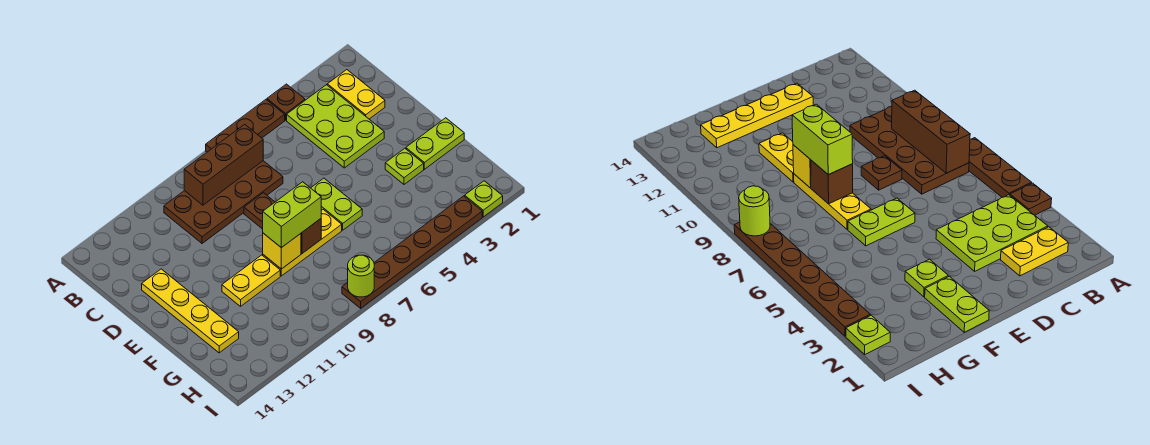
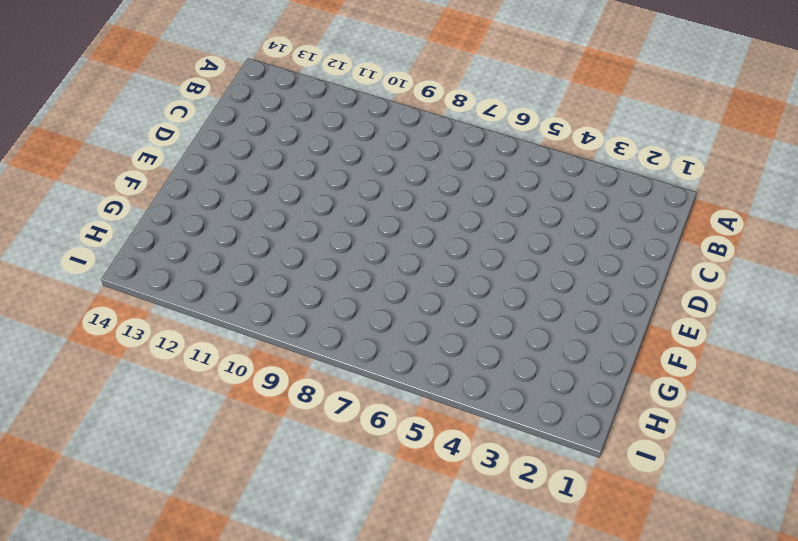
none -> brown plate A4 level 1
none -> brown plate A5:A7 level 1
none -> yellow plate B2:C2 level 1

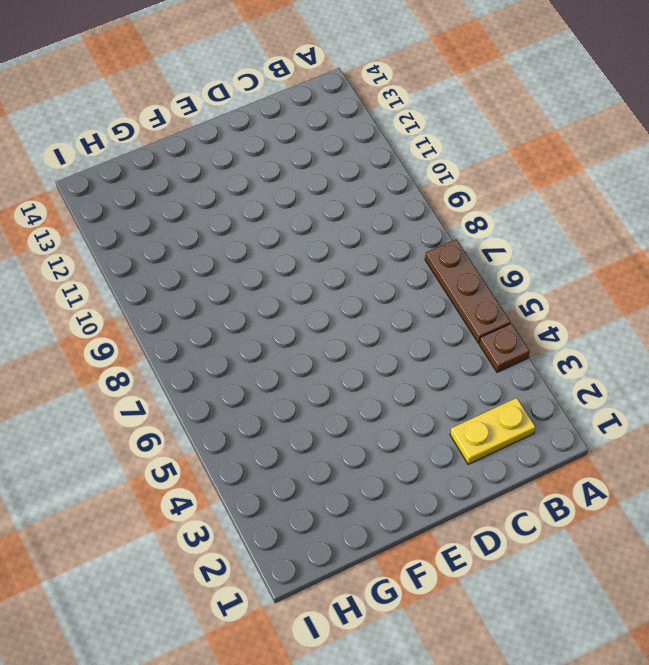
none -> lime plate B3:D4 level 1
none -> brown plate B7:C10 level 1
none -> brown plate D8 level 1

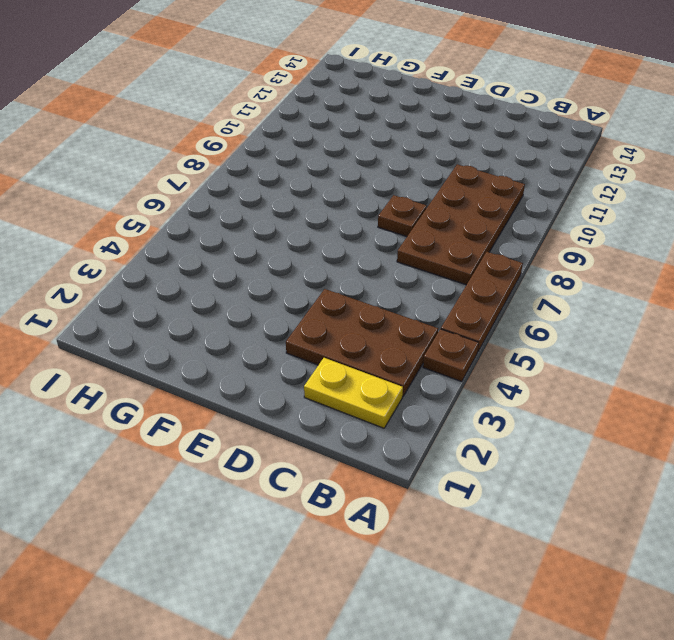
brown plate B3:D4 level 1 -> lime plate B3:D4 level 1
none -> yellow plate D13:G13 level 1
none -> lime plate E6:F6 level 1
none -> lime plate F1:F2 level 1

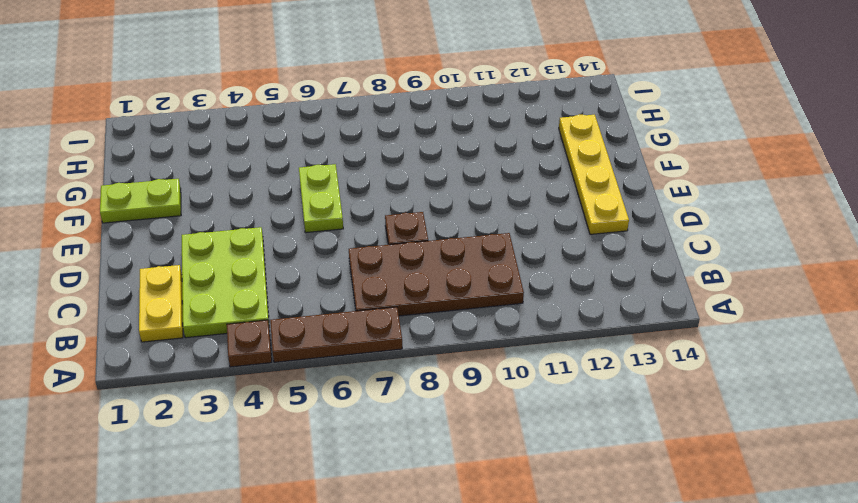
none -> lime plate F3 level 1
none -> yellow plate F7:F9 level 1
none -> yellow plate F10:F11 level 1

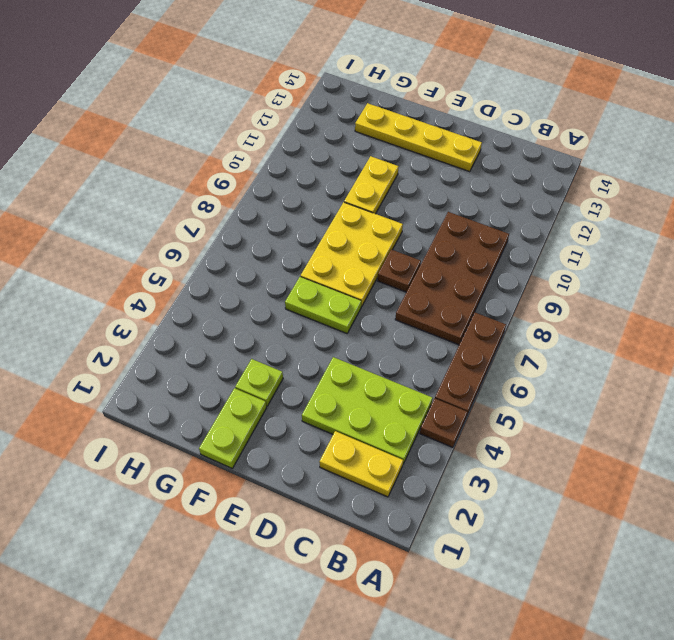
yellow plate E7:F9 level 1 -> yellow plate F7:F9 level 1
none -> lime plate I2 level 1
none -> brown plate I3:I8 level 1
none -> brown brick B7:B9 level 2

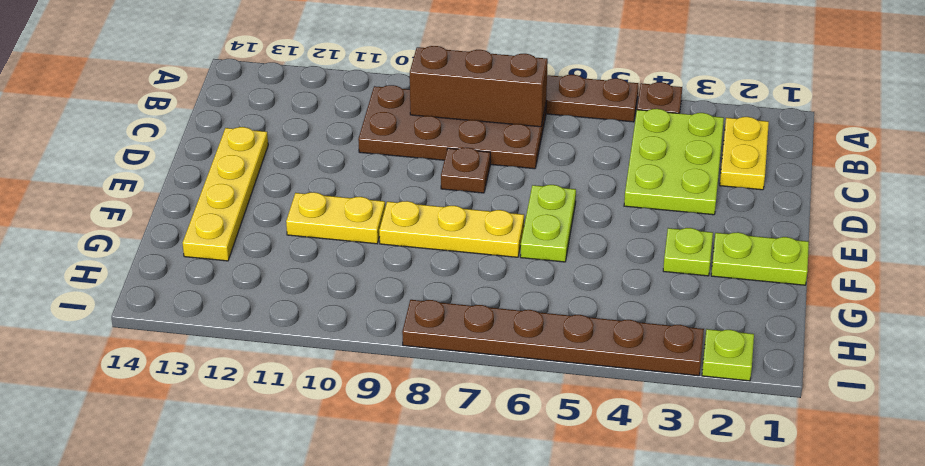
none -> brown brick F8 level 2
none -> yellow brick F9 level 2
none -> lime round brick I8 level 2

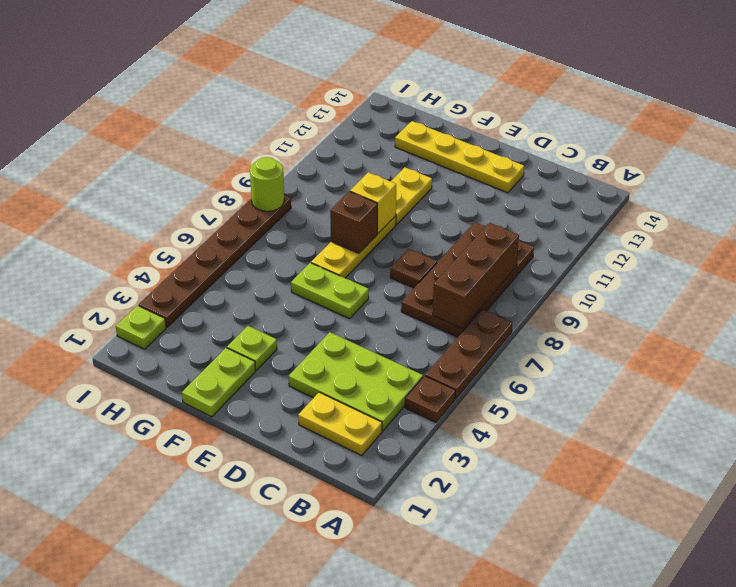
none -> lime brick F8:F9 level 3

